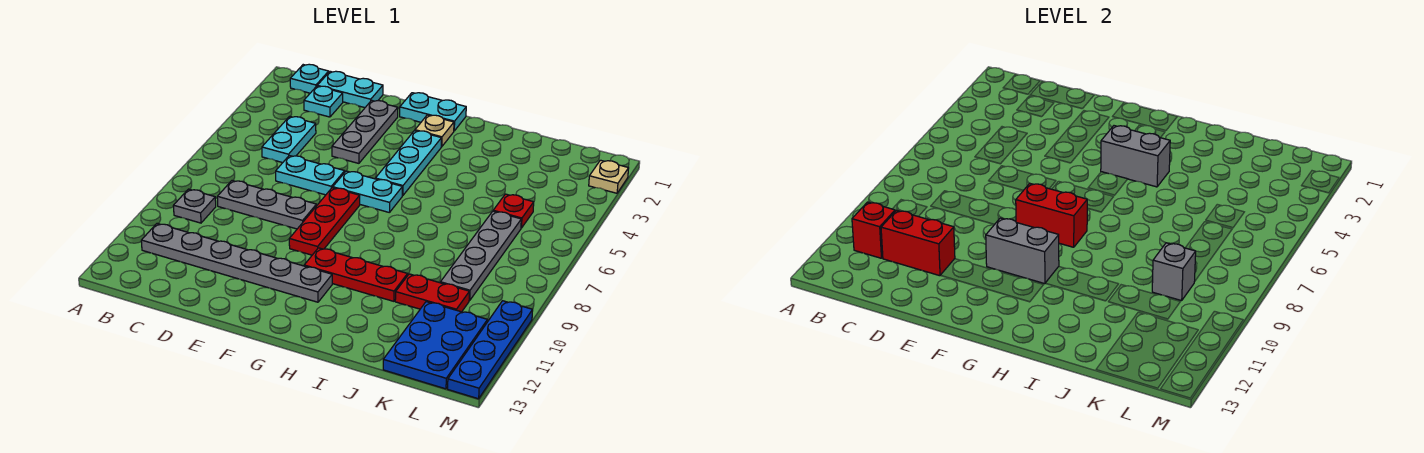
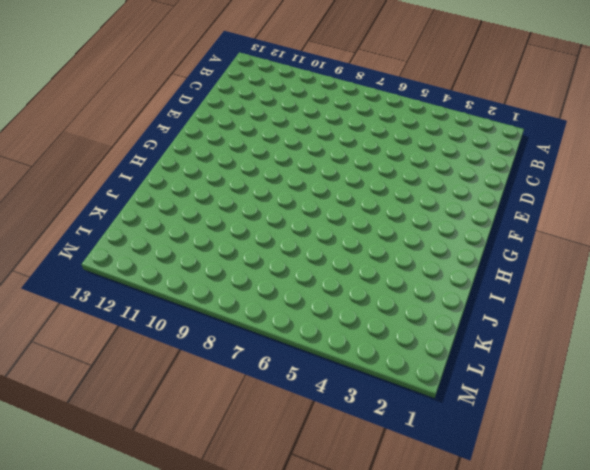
none -> cyan plate B1 level 1
none -> grey plate B9 level 1
none -> grey plate B11:G11 level 1

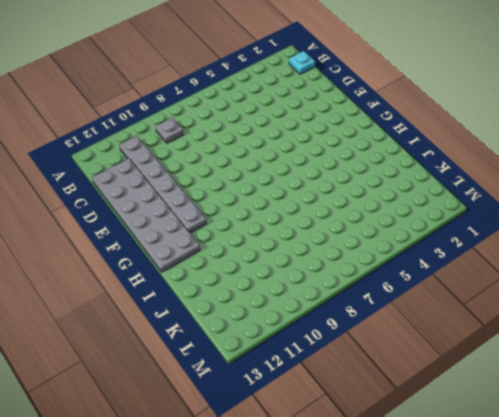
grey plate C12:H13 level 1 -> none
none -> cyan plate C1:D1 level 1
none -> cyan plate C2 level 1
none -> cyan plate C4:C5 level 1

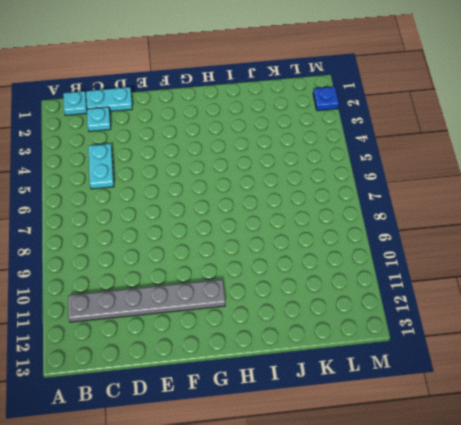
blue plate M2 level 1 -> tan plate M2 level 1
none -> grey plate B9 level 1
none -> grey plate C8:E8 level 1
none -> cyan plate D6:E6 level 1

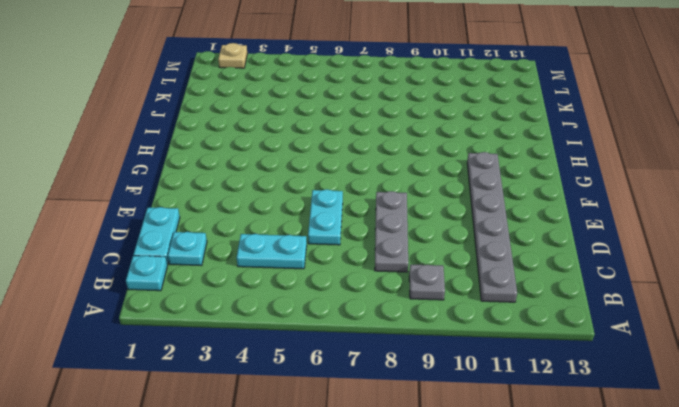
none -> grey plate E2:E4 level 1
none -> cyan plate F1:G1 level 1
none -> cyan plate F6:G6 level 1

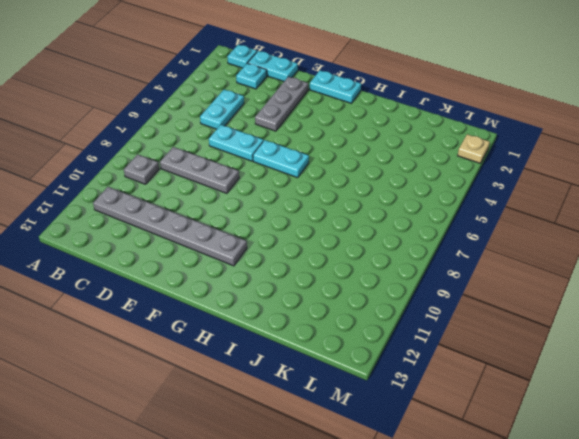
none -> red plate F7:F9 level 1
none -> tan plate G2 level 1
none -> cyan plate G3:G5 level 1

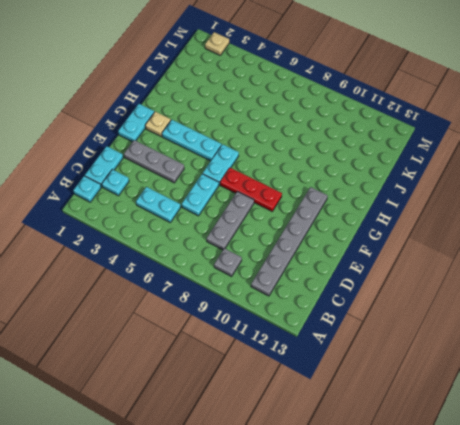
none -> red plate G10:I10 level 1
none -> red plate J10:K10 level 1
none -> red plate K5 level 1

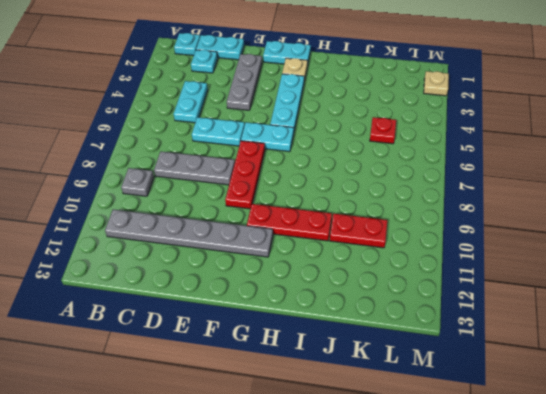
none -> grey plate K6:K9 level 1
none -> blue plate K11:L13 level 1
none -> blue plate M10:M13 level 1

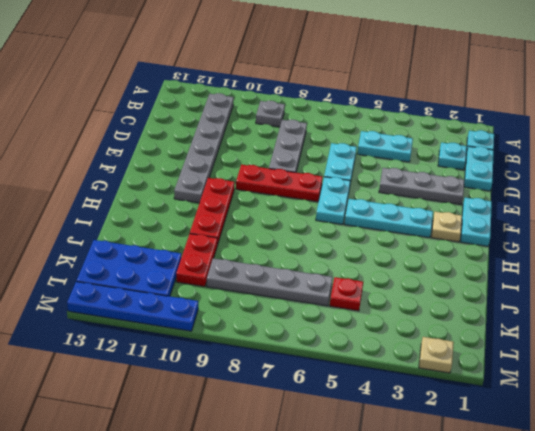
none -> red brick B11 level 2
none -> red brick C11:D11 level 2
none -> red brick F8:G8 level 2

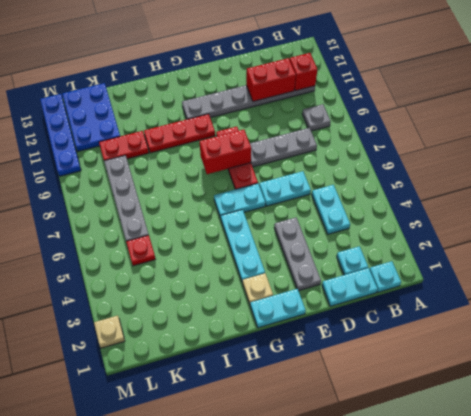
none -> grey brick F10:G10 level 2
none -> grey brick G4:H4 level 2
none -> grey brick K9 level 2

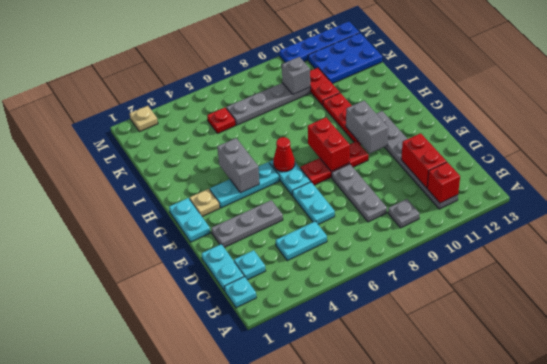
red cone G6 level 2 -> none

